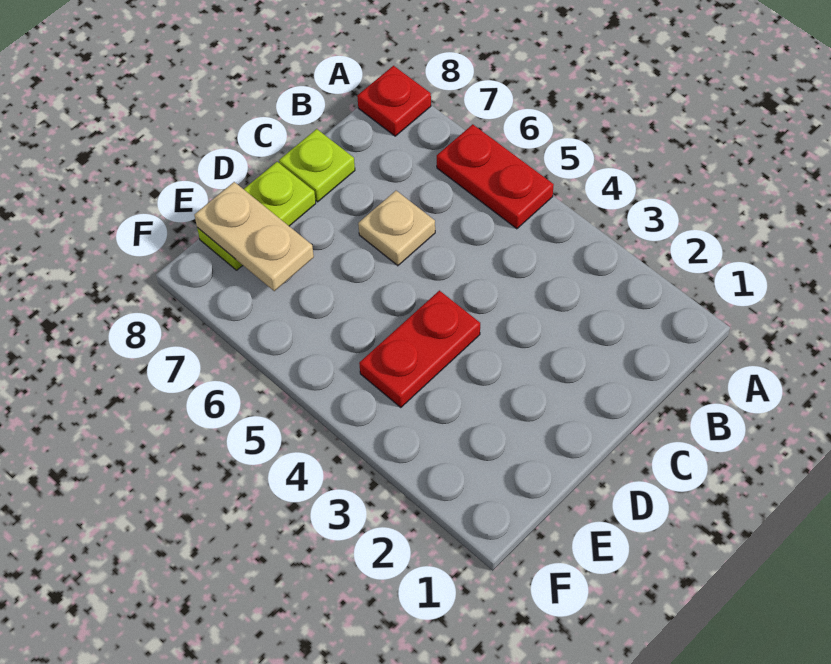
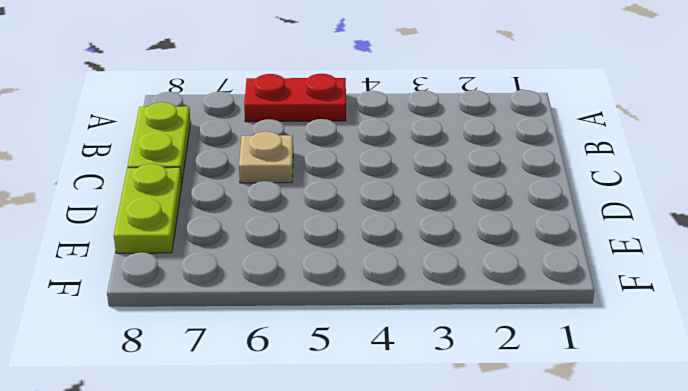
lime plate B8:C8 level 1 -> lime plate C8 level 1
none -> red plate A8 level 1
none -> red plate D4:E4 level 1

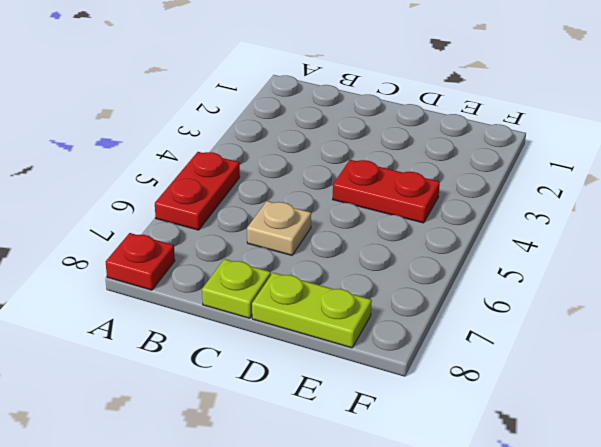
none -> tan plate E7:E8 level 2

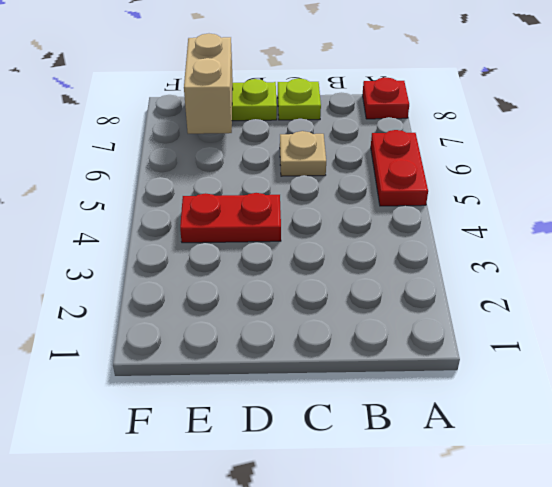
tan brick E7:E8 level 2 -> tan plate E7:E8 level 2

